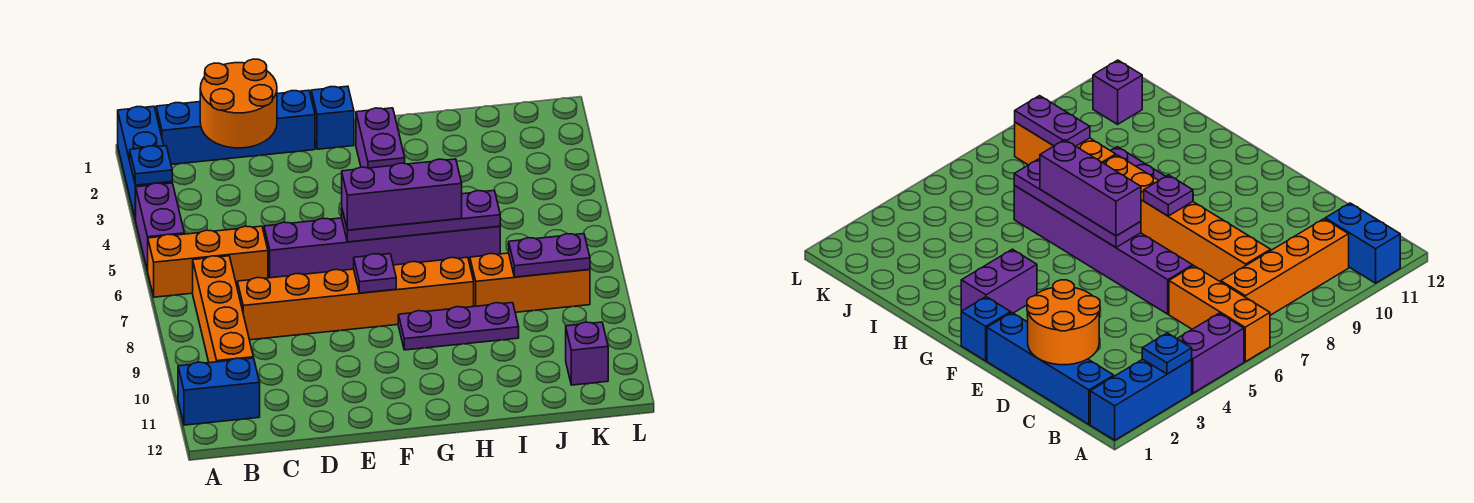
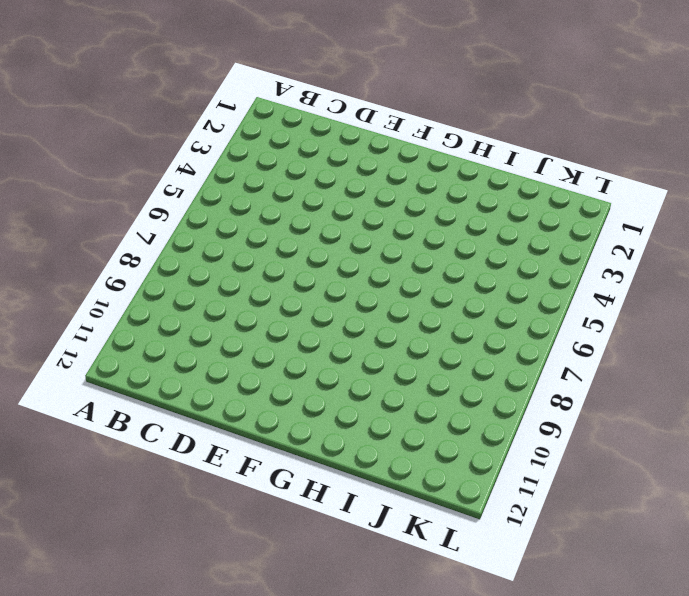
none -> blue brick A1:A3 level 1
none -> purple brick A4:A5 level 1
none -> orange brick A6:C6 level 1

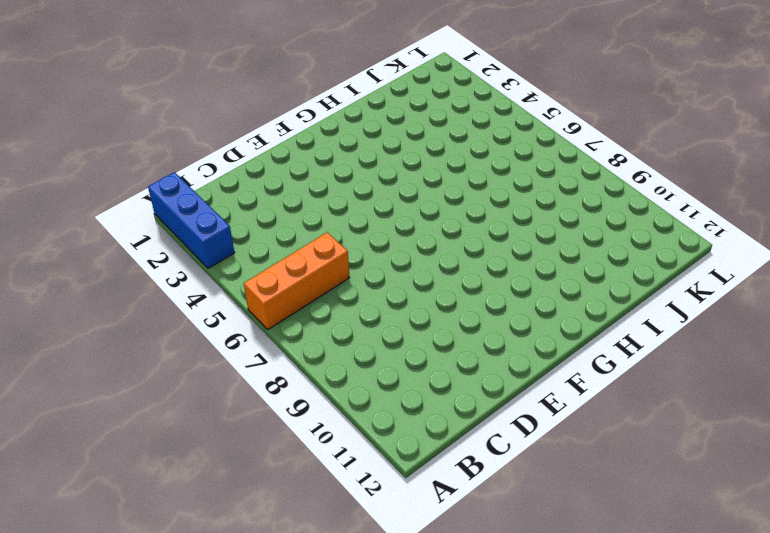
none -> purple brick A4:A5 level 1
none -> blue brick A11:B11 level 1
none -> blue brick B1:E1 level 1

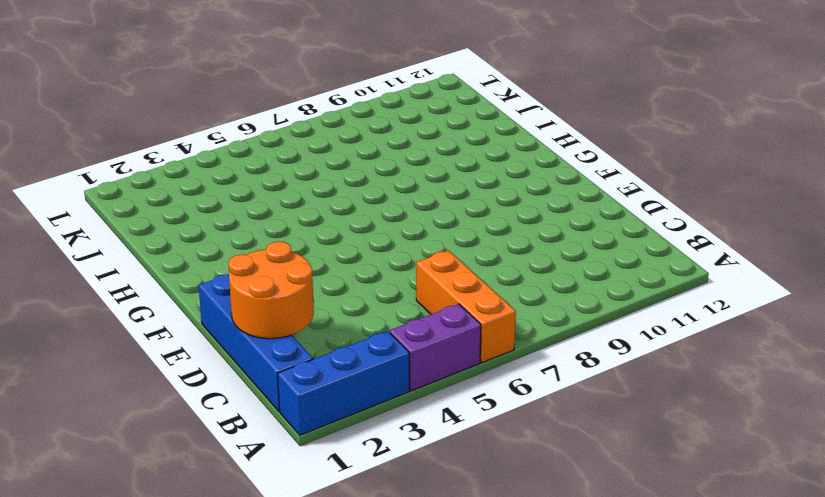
none -> blue brick A11:B11 level 1
none -> orange brick B7:B10 level 1
none -> orange brick C8:H8 level 1

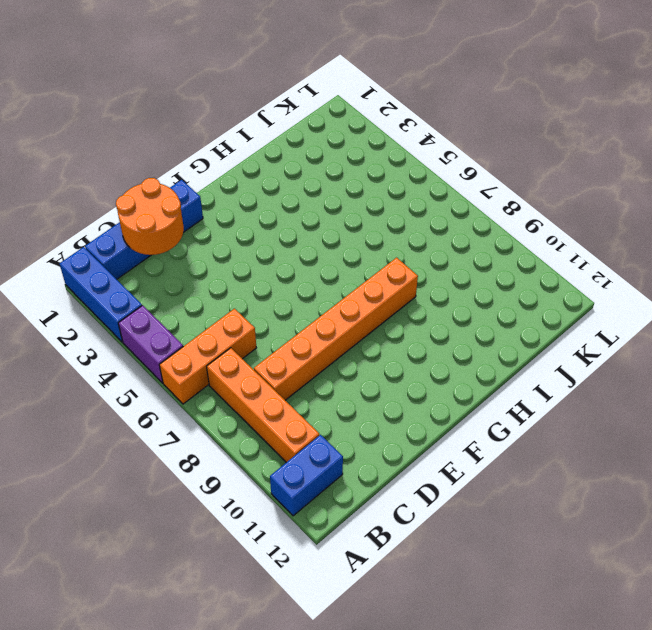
none -> purple brick D6:I6 level 1
none -> blue brick F1 level 1
none -> purple brick G2:G3 level 1

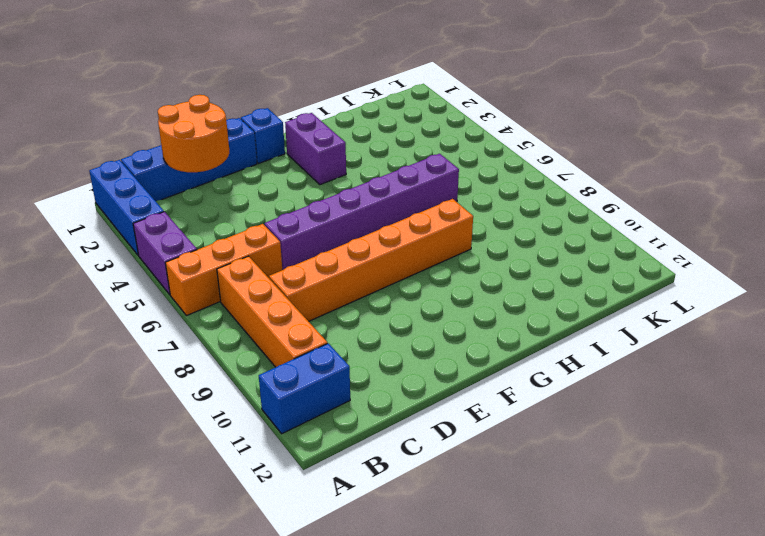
none -> purple plate G9:I9 level 1
none -> orange brick I8:K8 level 1
none -> purple brick K11 level 1

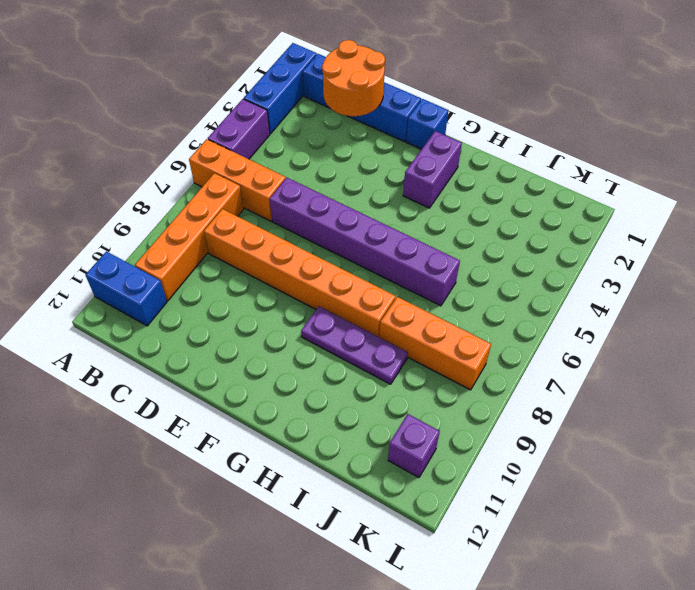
none -> blue plate A3 level 2
none -> purple plate F6:I6 level 2
none -> purple plate F8 level 2

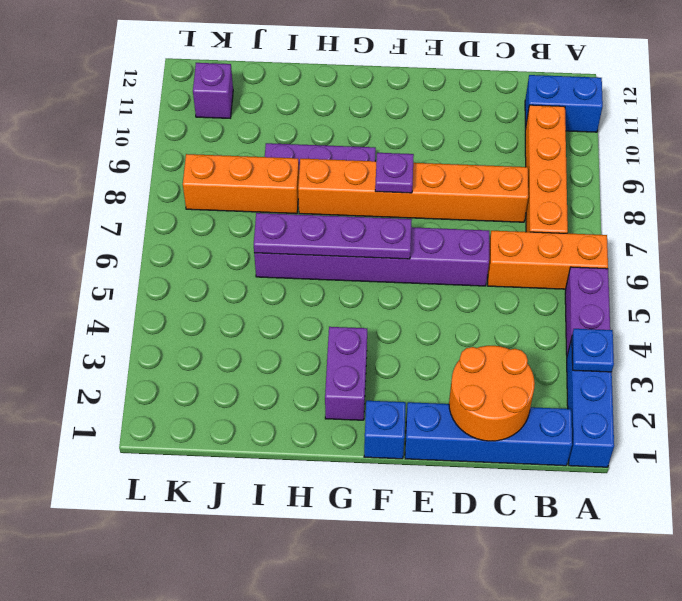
none -> purple plate J8:K8 level 2
none -> purple brick F6:H6 level 3

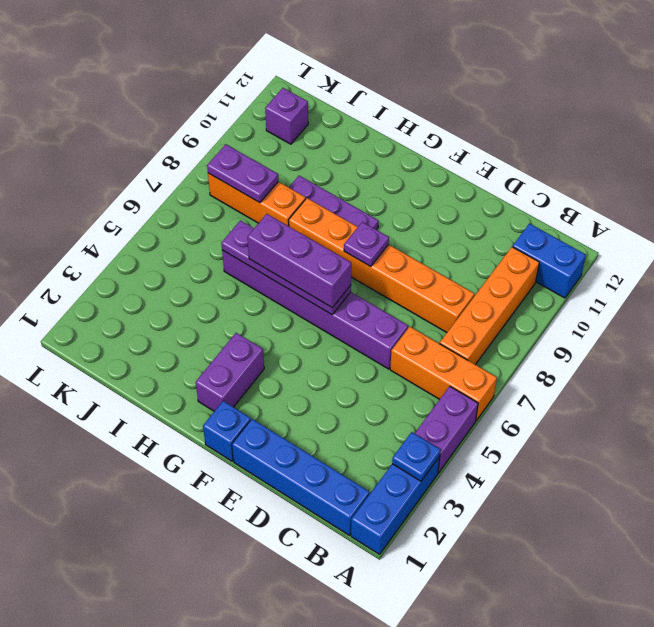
none -> orange round brick C1:D2 level 2

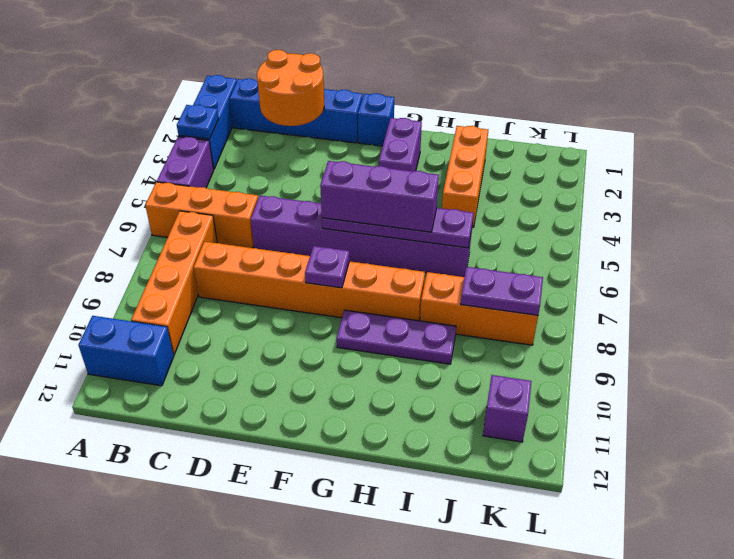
orange brick I2:I4 level 1 -> none

